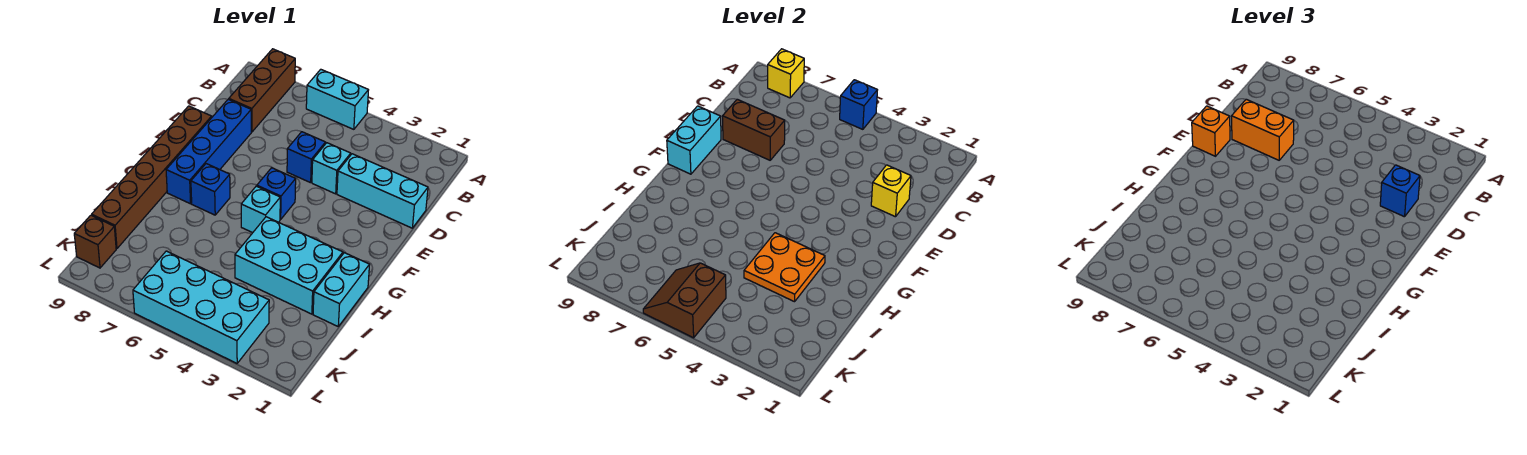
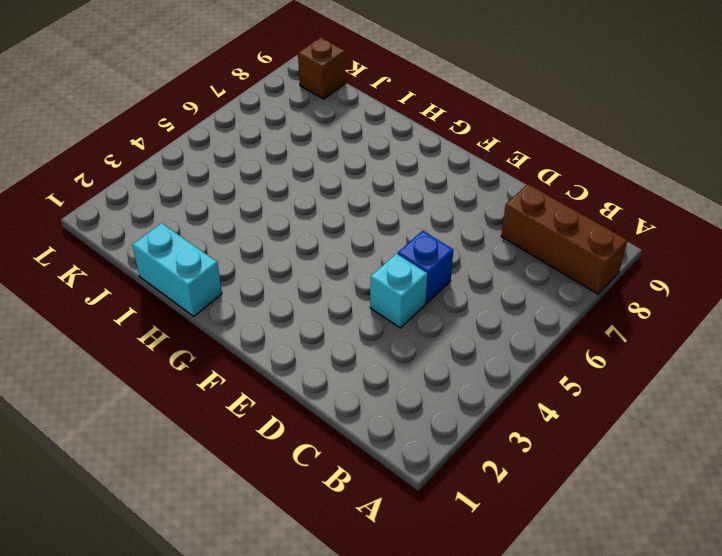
none -> cyan brick A5:A6 level 1
none -> cyan brick D1:D3 level 1
none -> blue brick D8:G8 level 1

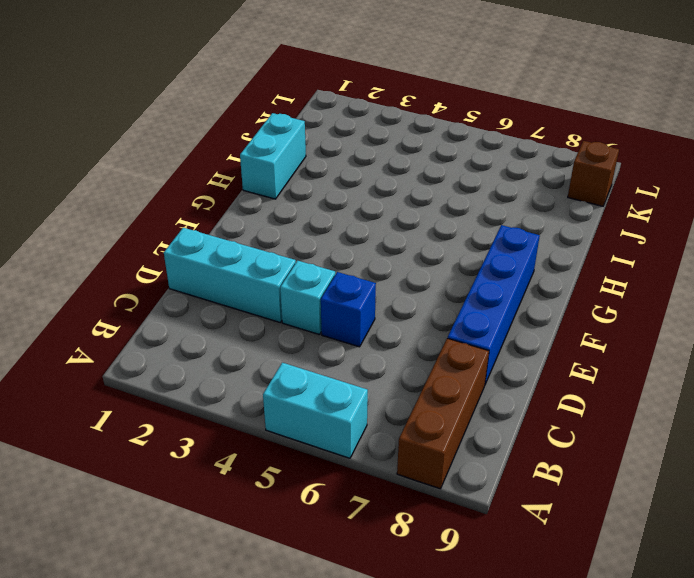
none -> brown brick E9:J9 level 1
none -> blue brick F5 level 1
none -> cyan brick G5 level 1

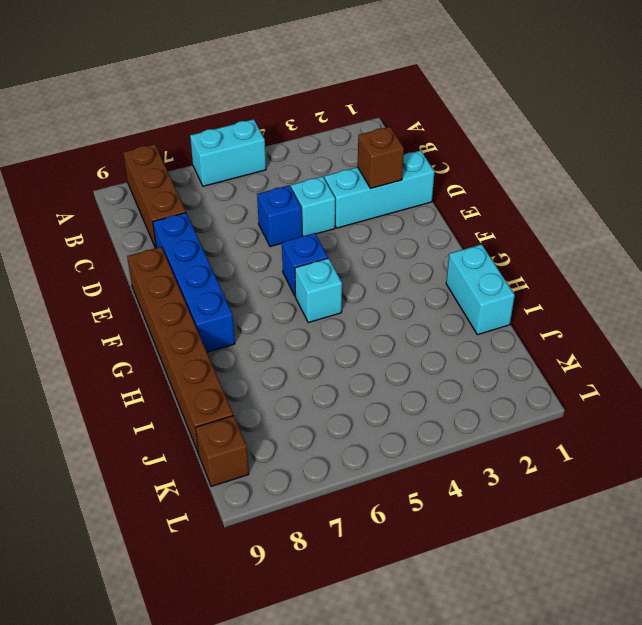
brown brick D2 level 2 -> yellow brick D2 level 2
none -> blue brick G7 level 1
none -> cyan brick H2:I4 level 1
none -> cyan brick K3:L6 level 1

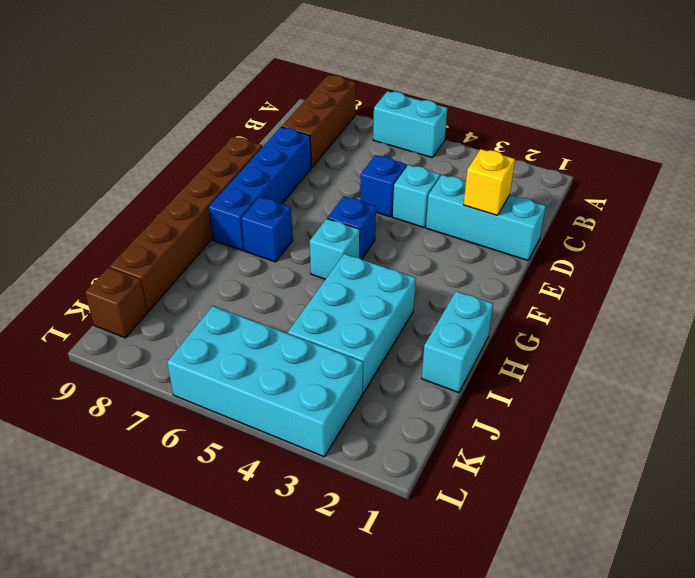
cyan brick H3:J4 level 1 -> cyan brick H2:I4 level 1
none -> blue brick A5 level 2
none -> yellow brick A8 level 2
none -> brown brick D7:D8 level 2

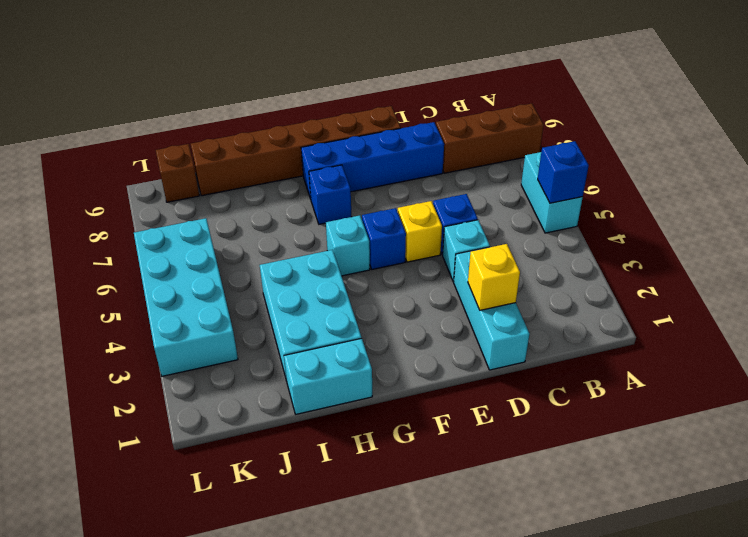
yellow brick E5 level 1 -> yellow brick A8 level 2
none -> brown brick D7:D8 level 2
none -> cyan brick E9:F9 level 2
none -> orange plate H3:I4 level 2

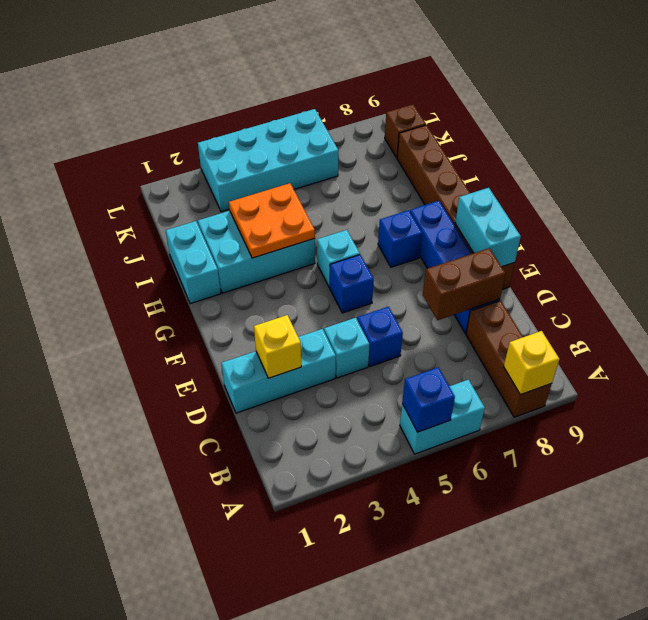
none -> brown slope K5:L6 level 2 top 5
none -> blue brick D2 level 3
none -> orange brick D7:D8 level 3

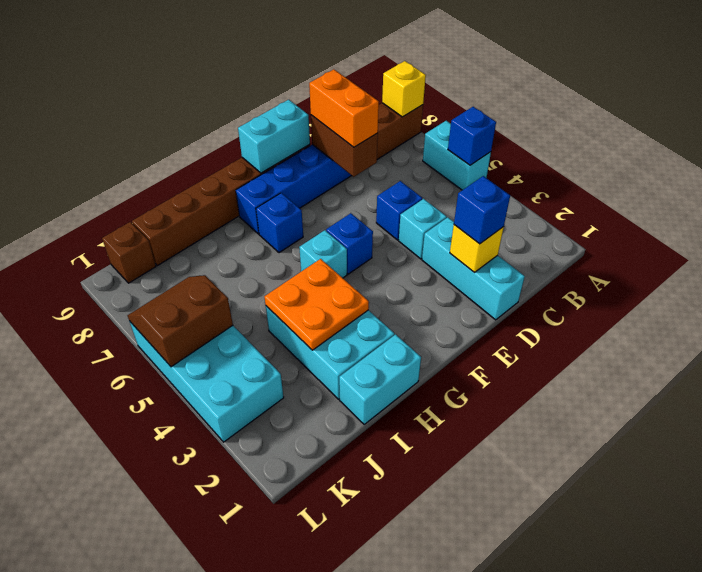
none -> orange brick E9 level 3

